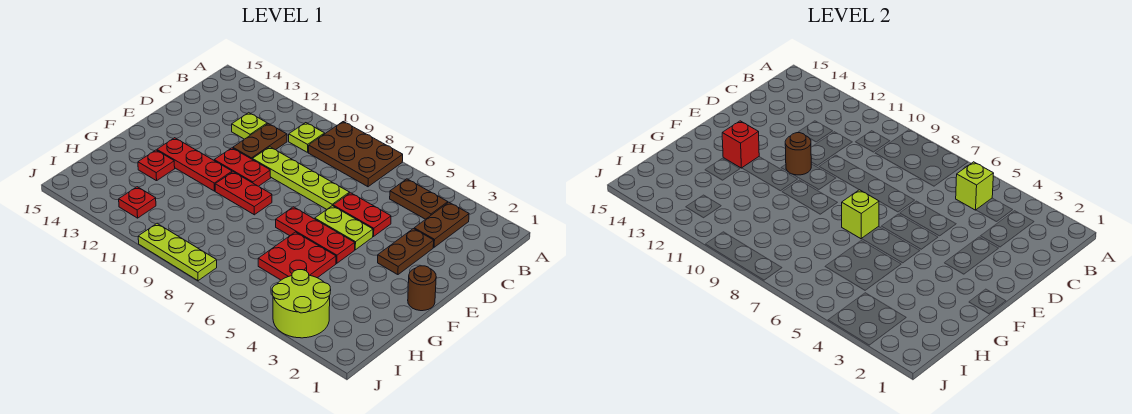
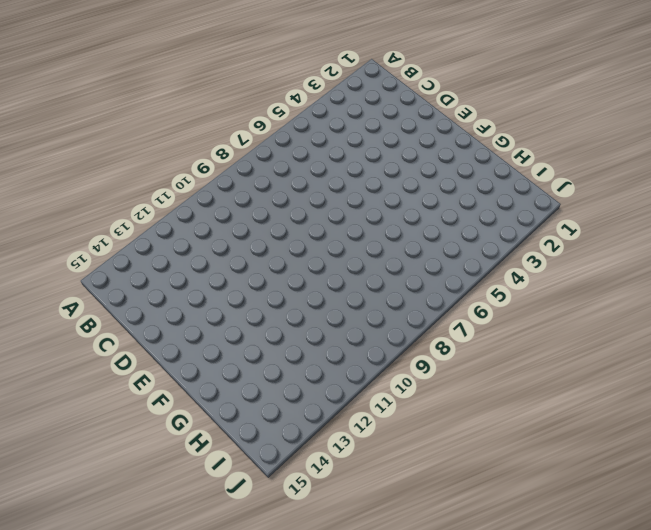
none -> brown plate A7:B9 level 1
none -> brown plate B3:C3 level 1
none -> brown plate B4:B5 level 1

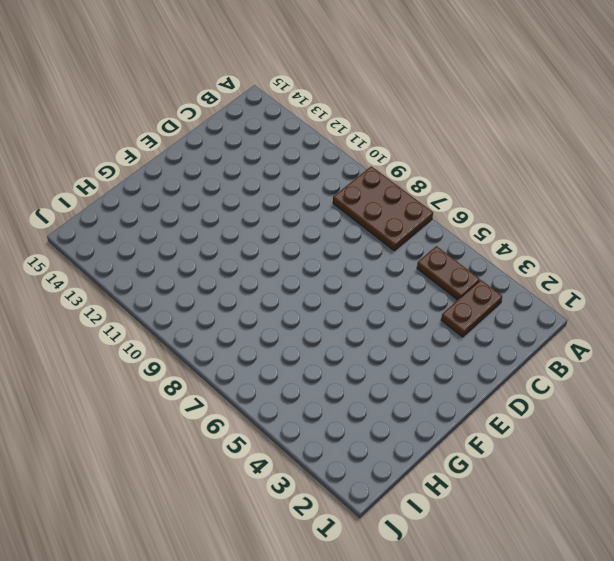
none -> lime plate B10 level 1
none -> brown plate C11:D11 level 1
none -> lime plate C12 level 1

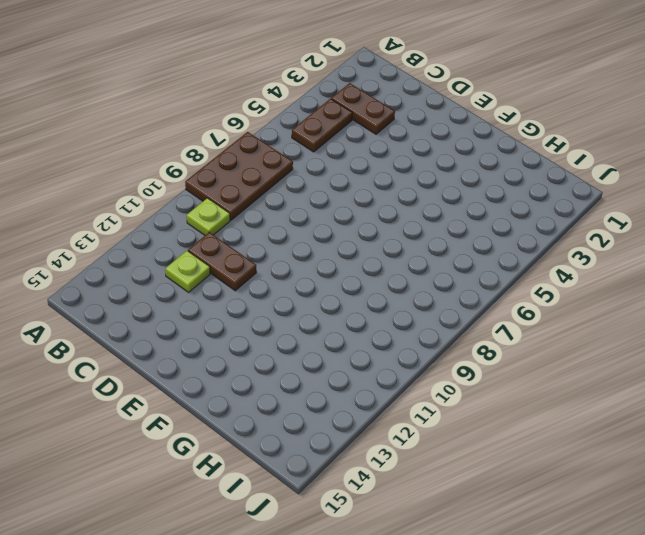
none -> brown plate D3:E3 level 1
none -> red plate D5:D6 level 1
none -> lime plate D7:D10 level 1

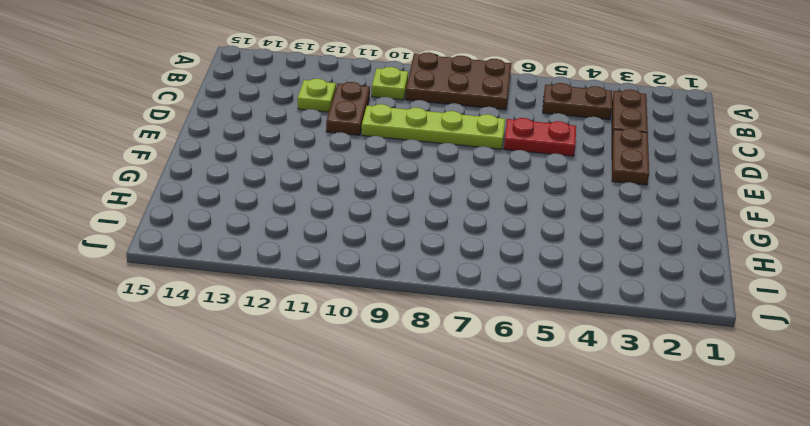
none -> lime plate E5:E6 level 1
none -> red plate E10:E11 level 1
none -> brown round brick F1 level 1

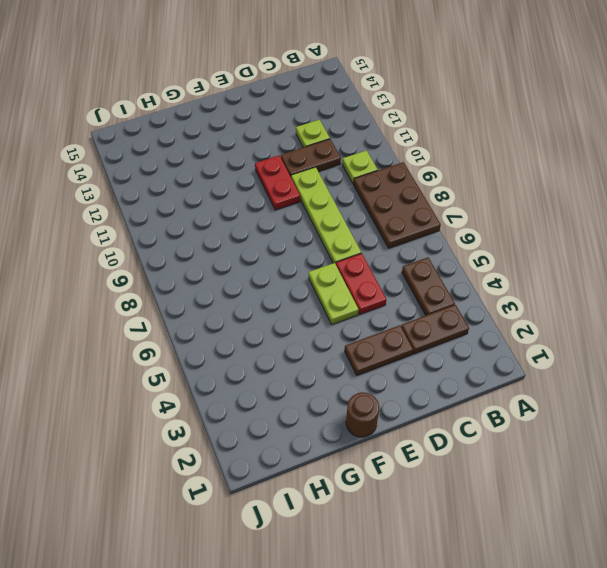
none -> red plate F5:F7 level 1
none -> red plate F9:F10 level 1
none -> red plate F11:F13 level 1

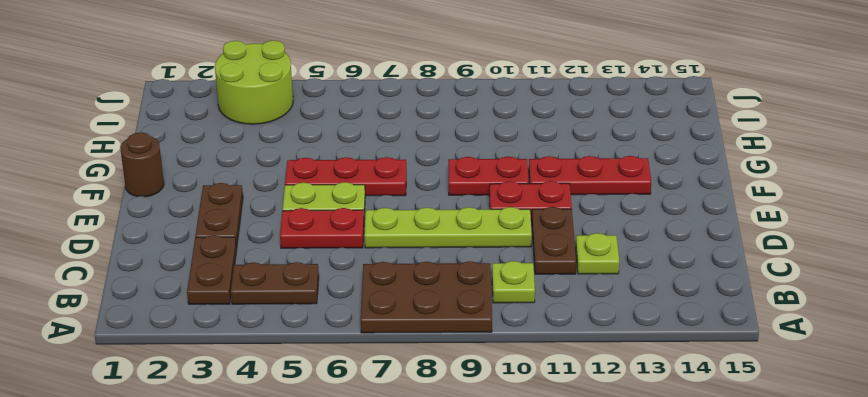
none -> red plate G5:H6 level 1
none -> red plate G13 level 1
none -> red plate I12 level 1

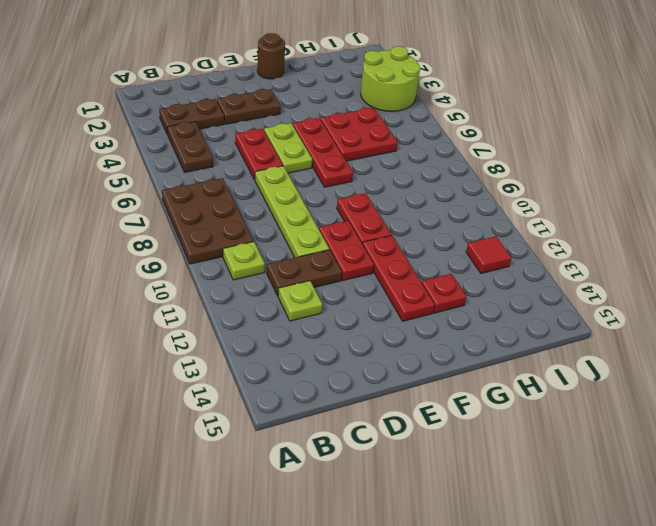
red tile I12 level 1 -> red plate I12 level 1
none -> lime plate J8:J10 level 1
none -> lime brick B5 level 2
none -> brown round brick E11 level 2

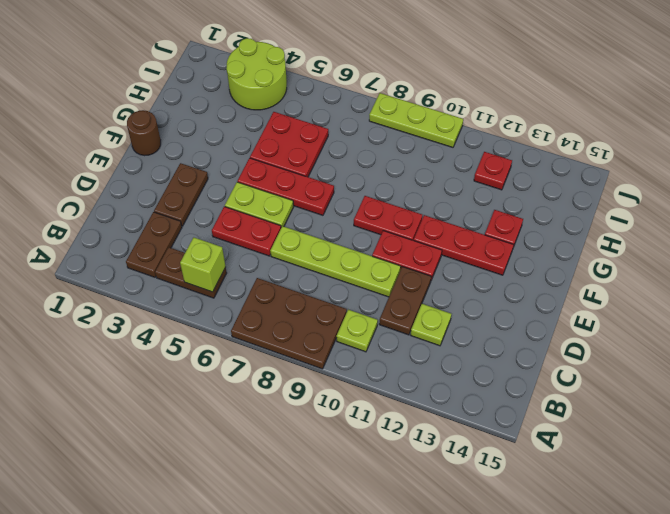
none -> brown round brick E11 level 2
none -> lime brick F7 level 2
none -> red brick F13 level 2

